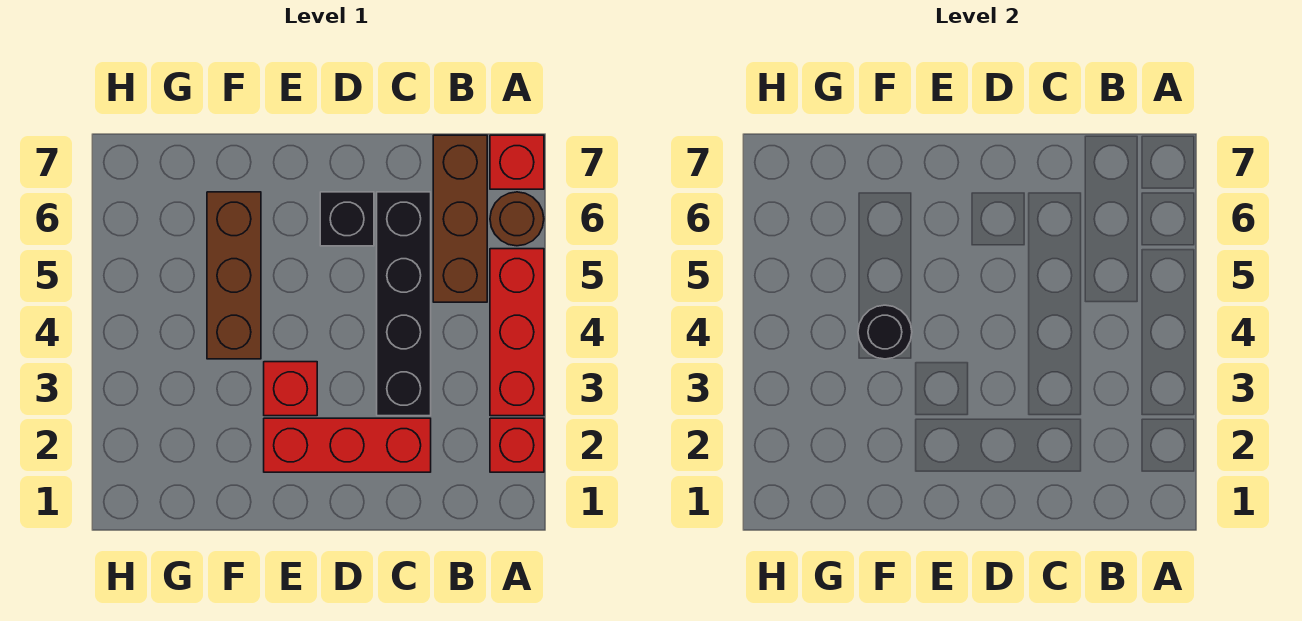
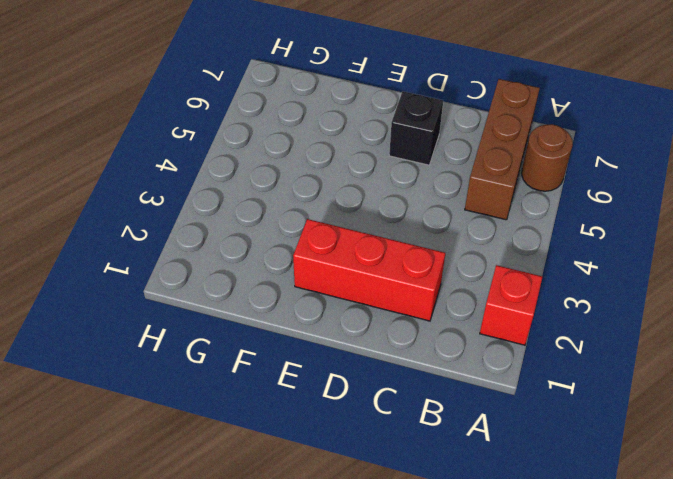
none -> red brick A3:A5 level 1
none -> red brick A7 level 1

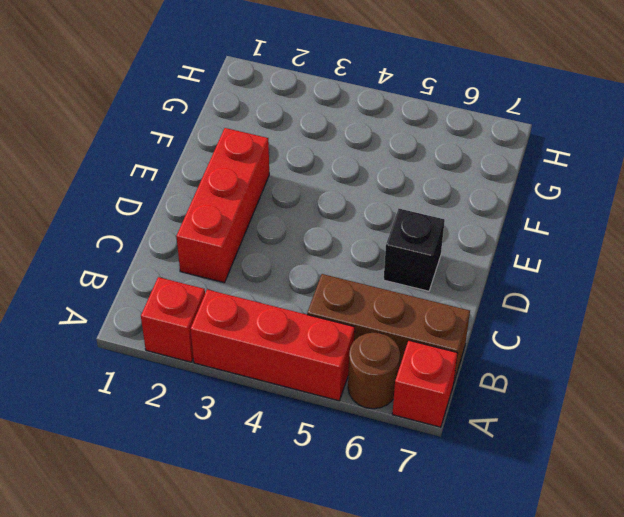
none -> black brick C3:C6 level 1
none -> red brick E3 level 1

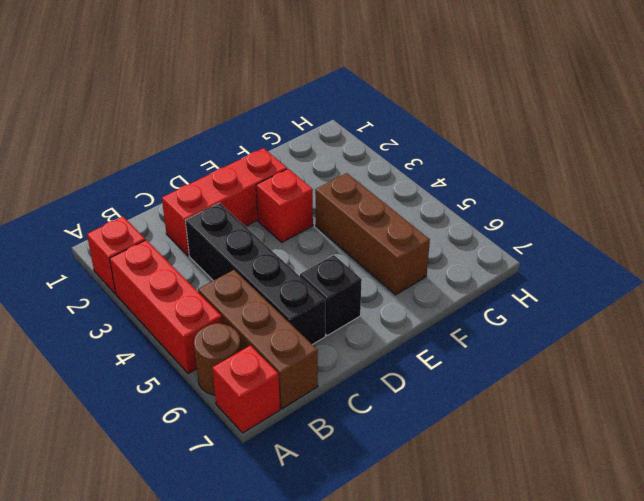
none -> black round brick F4 level 2

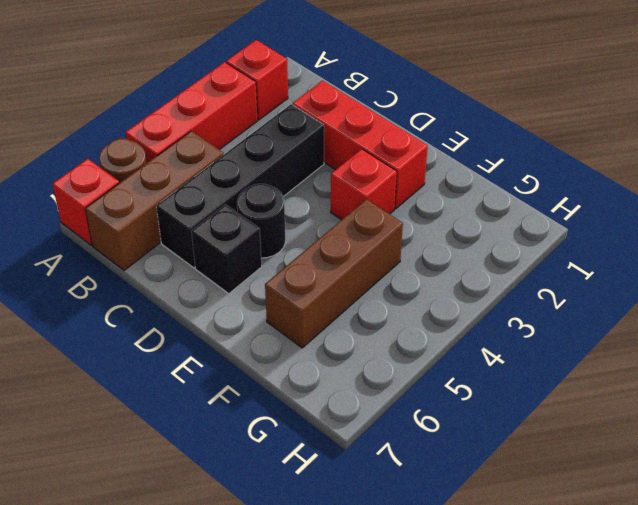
black round brick D5 level 1 -> black round brick F4 level 2

